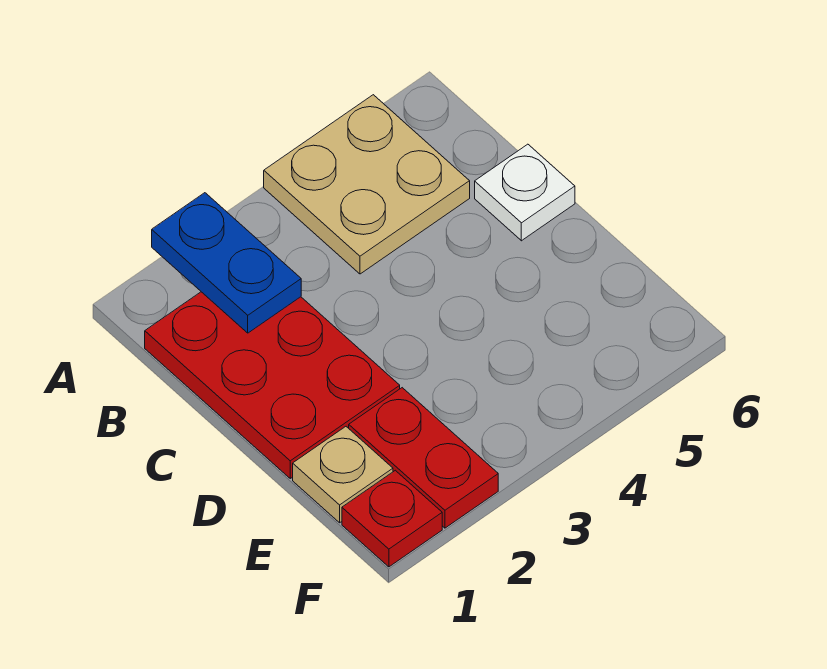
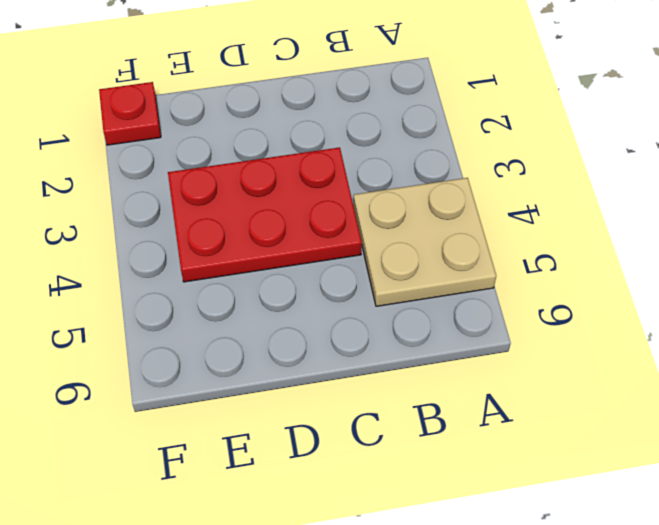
red plate C3:E4 level 1 -> red plate B1:D2 level 1
none -> white plate C6 level 1
none -> tan plate E1 level 1

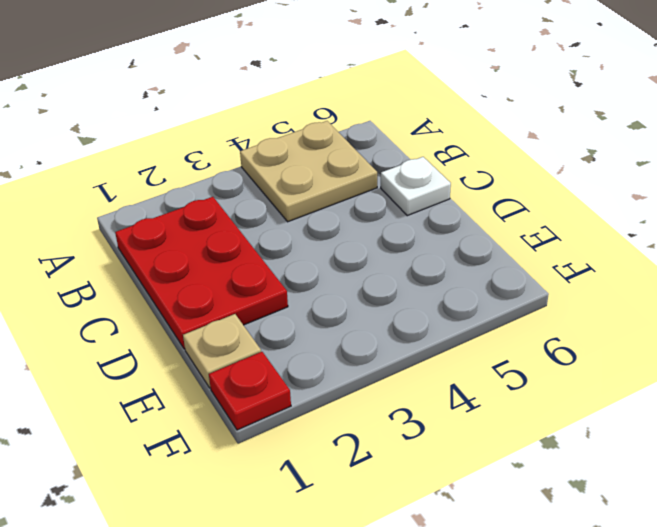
none -> red plate E2:F2 level 1
none -> blue plate A2:B2 level 2

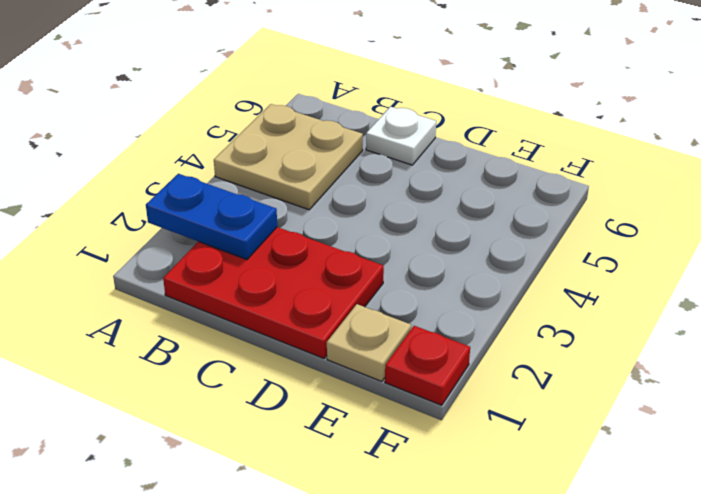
none -> red plate E2:F2 level 1

